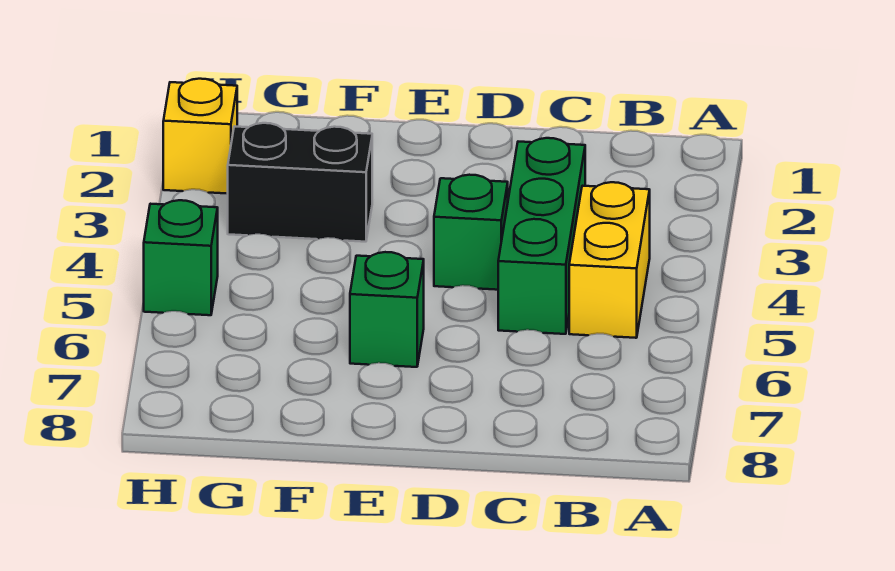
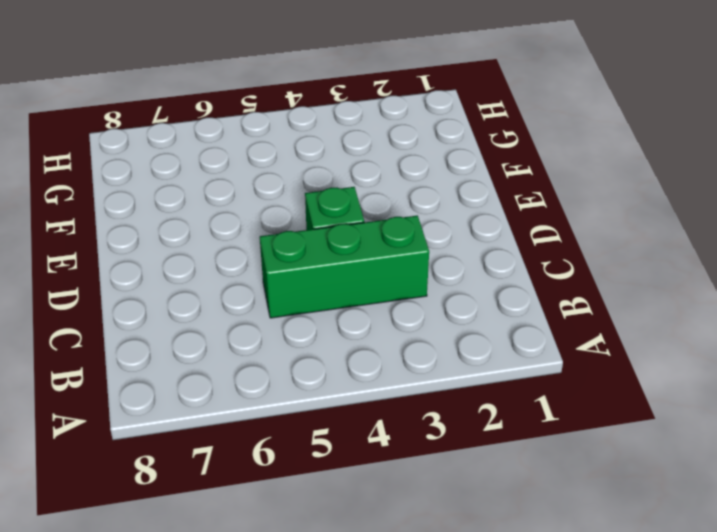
none -> yellow brick B4:B5 level 1
none -> green brick E6 level 1

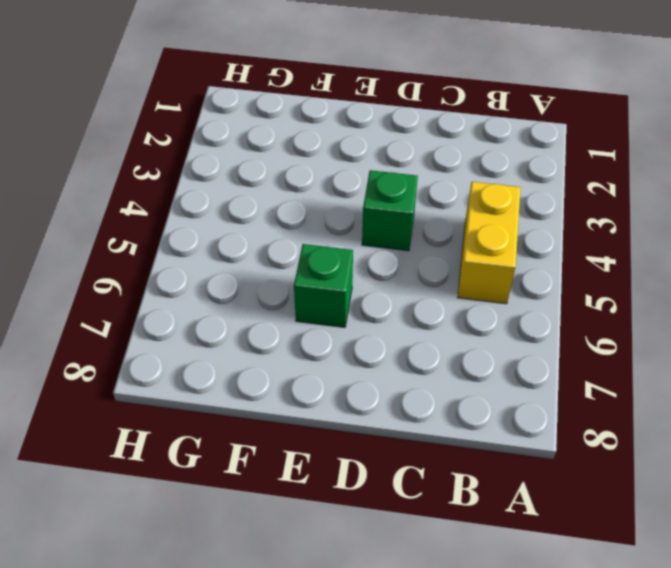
none -> green brick C3:C5 level 1
none -> black brick F3:G3 level 1

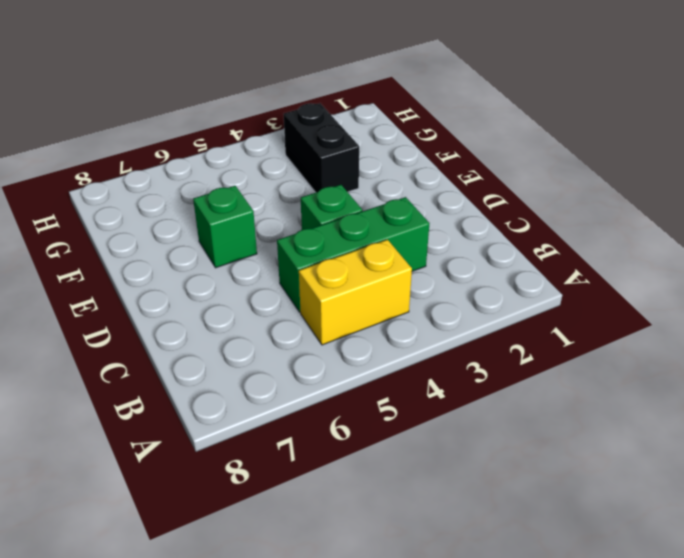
none -> yellow brick H2 level 1
none -> green brick H5 level 1

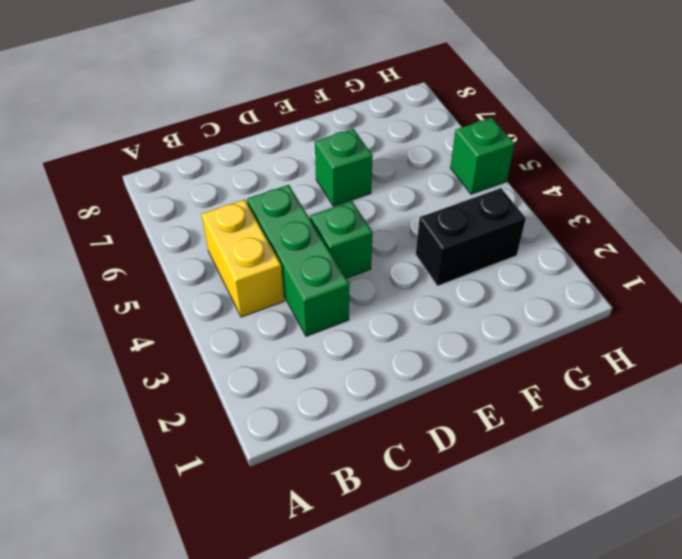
none -> yellow brick H2 level 1

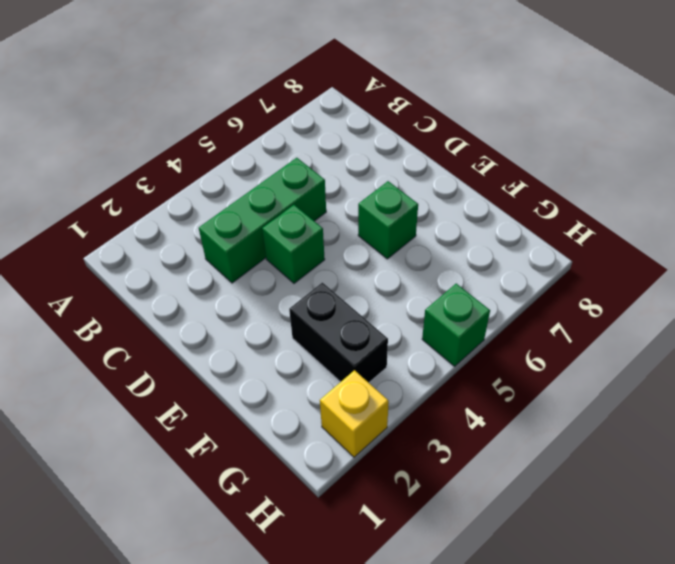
none -> yellow brick B4:B5 level 1

